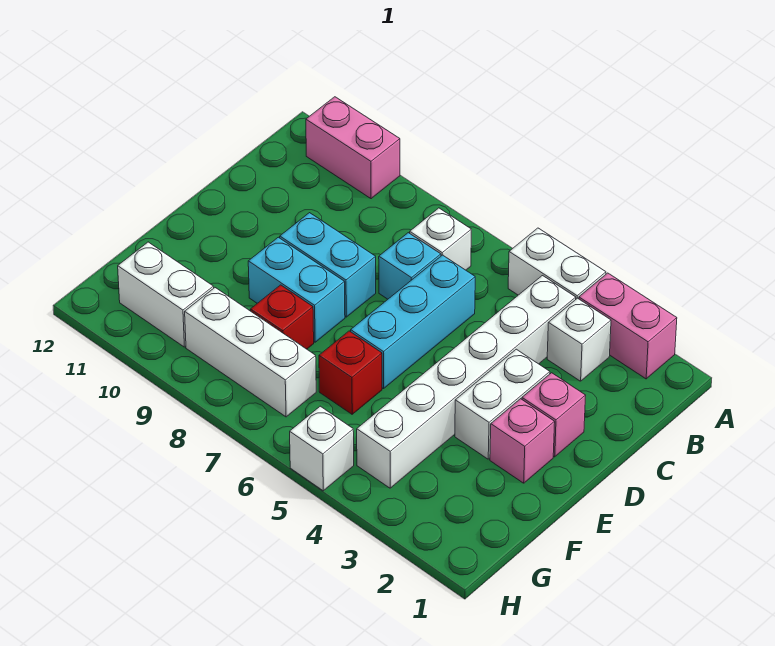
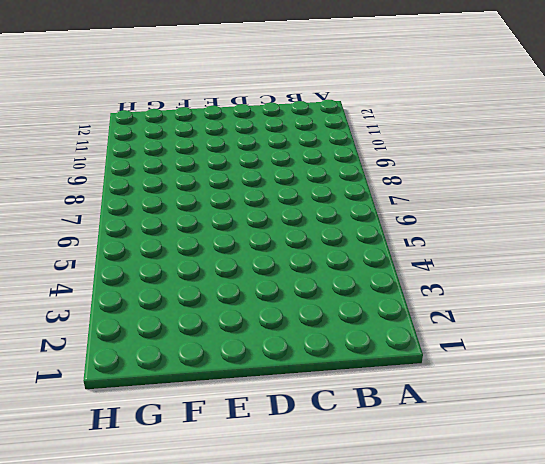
none -> pink brick A2:A3 level 1
none -> white brick A4:A5 level 1
none -> pink brick A10:A11 level 1

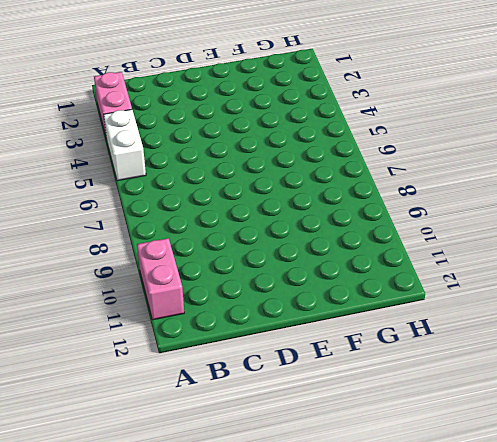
none -> white brick B3 level 1
none -> white brick B4:G4 level 1
none -> white brick B7 level 1

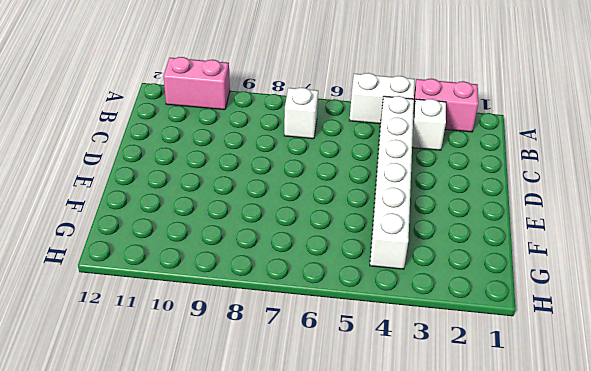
none -> cyan brick C6:E6 level 1
none -> cyan brick C7 level 1
none -> pink brick D2 level 1

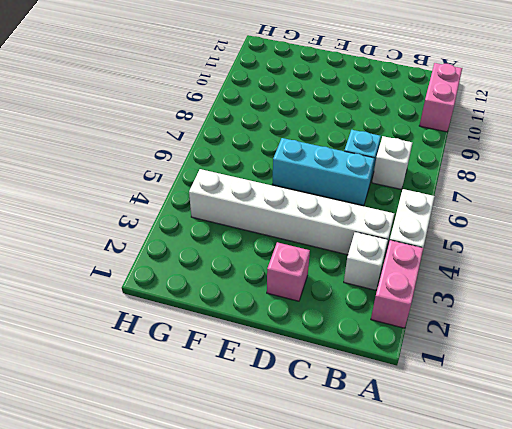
none -> white brick D3:E3 level 1
none -> cyan brick D8:D9 level 1
none -> pink brick E2 level 1

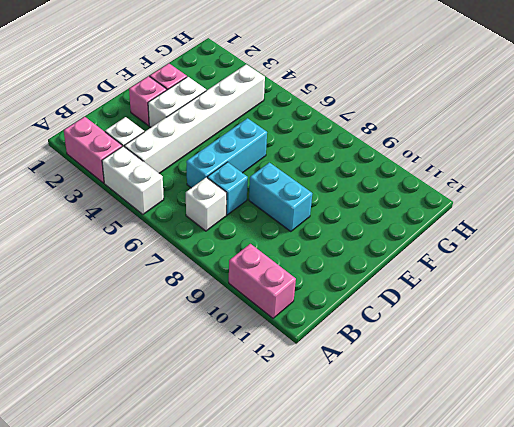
none -> cyan brick E8:E9 level 1
none -> red brick F6 level 1
none -> red brick F8 level 1

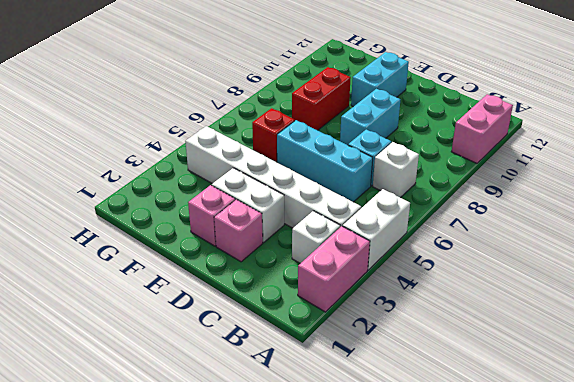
cyan brick E10:E11 level 1 -> cyan brick E8:E9 level 1
red brick F8:F9 level 1 -> red brick F8 level 1
none -> white brick G7:G9 level 1
none -> white brick G10:G11 level 1
none -> white brick H5 level 1

